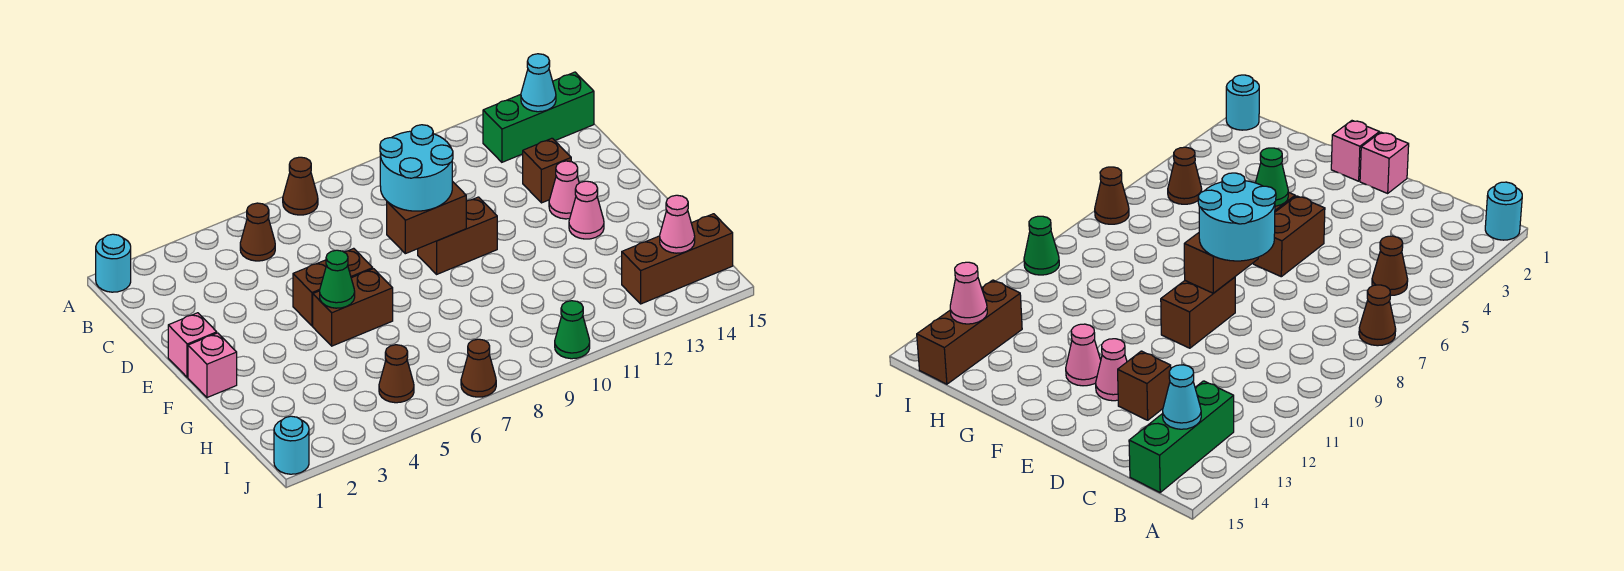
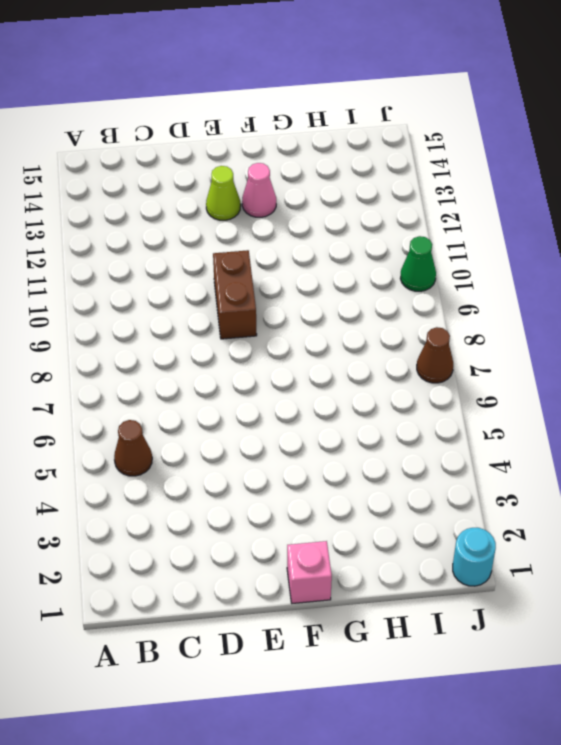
lime cone E13 level 1 -> pink cone E13 level 1
none -> cyan round brick A1 level 1
none -> brown cone A7 level 1
none -> green brick B13:B15 level 1

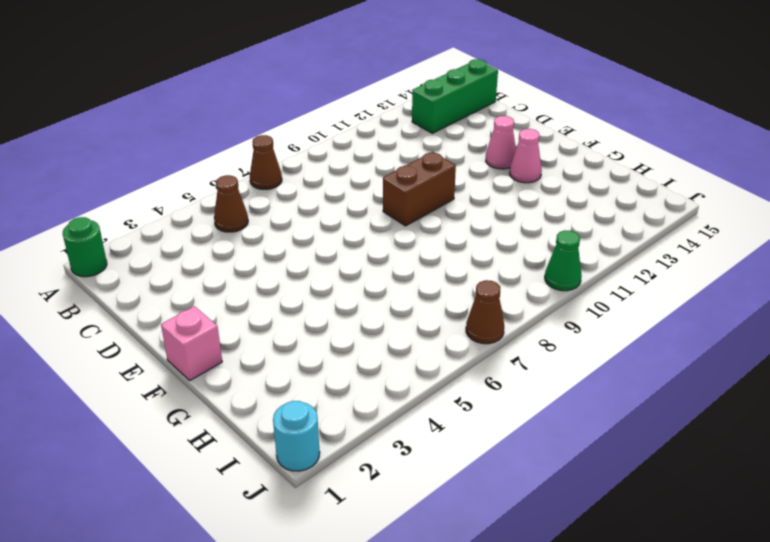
green round brick A1 level 1 -> cyan round brick A1 level 1
none -> brown brick D13 level 1
none -> pink brick E1 level 1
none -> brown brick E5:E6 level 1

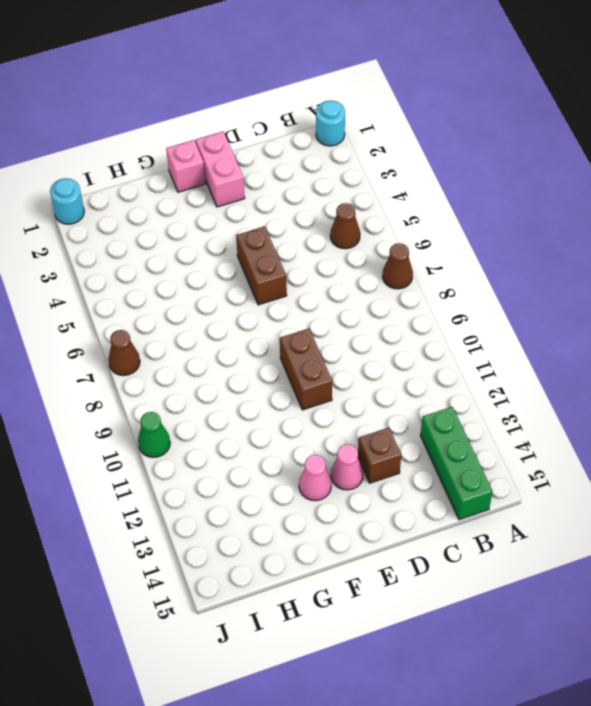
pink brick E1:E2 level 1 -> pink brick E1 level 1
none -> brown brick F5:F6 level 1
none -> brown cone I5 level 1
none -> brown brick I13:I15 level 1

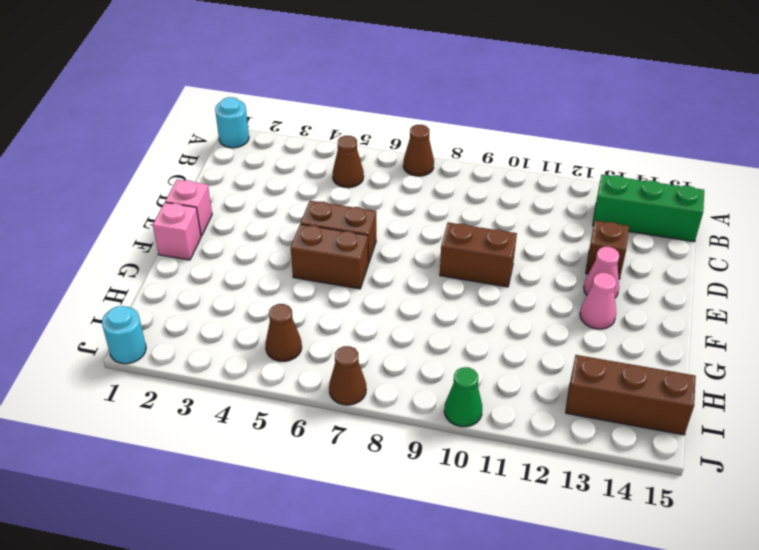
none -> cyan cone B14 level 2
none -> brown brick E8:E9 level 2
none -> green cone F5 level 2

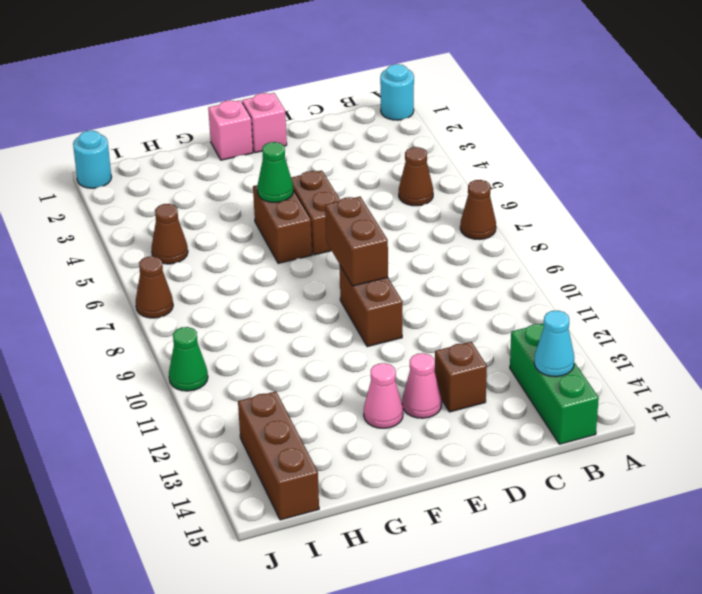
none -> pink cone I14 level 2
none -> cyan round brick D8:E9 level 3

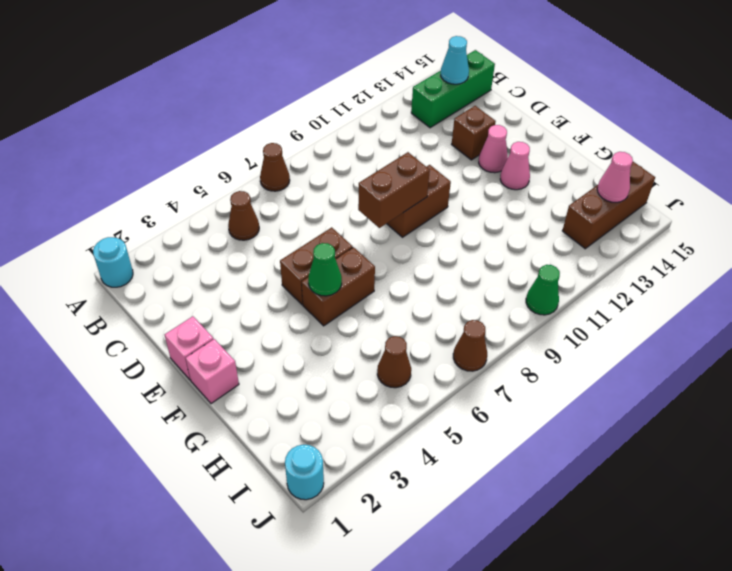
none -> cyan round brick D8:E9 level 3

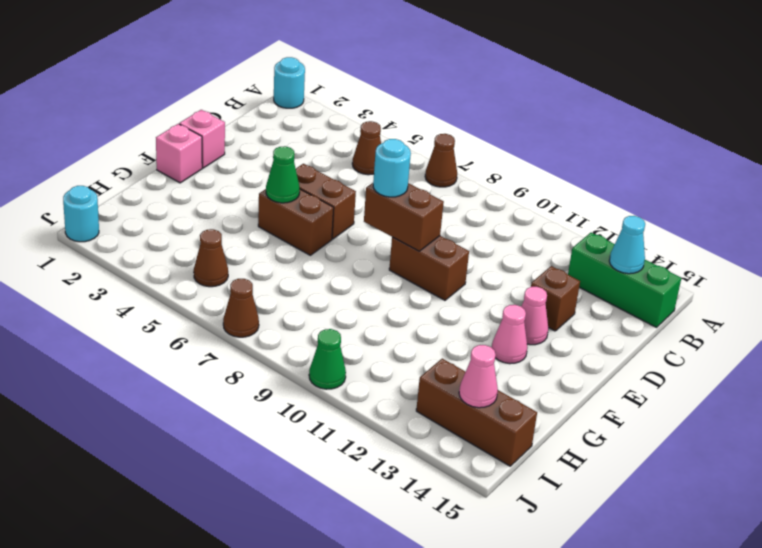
cyan round brick E8 level 3 -> cyan round brick D8:E9 level 3

